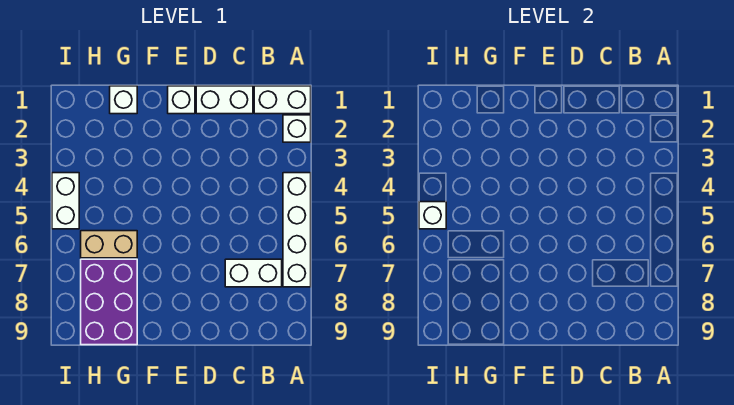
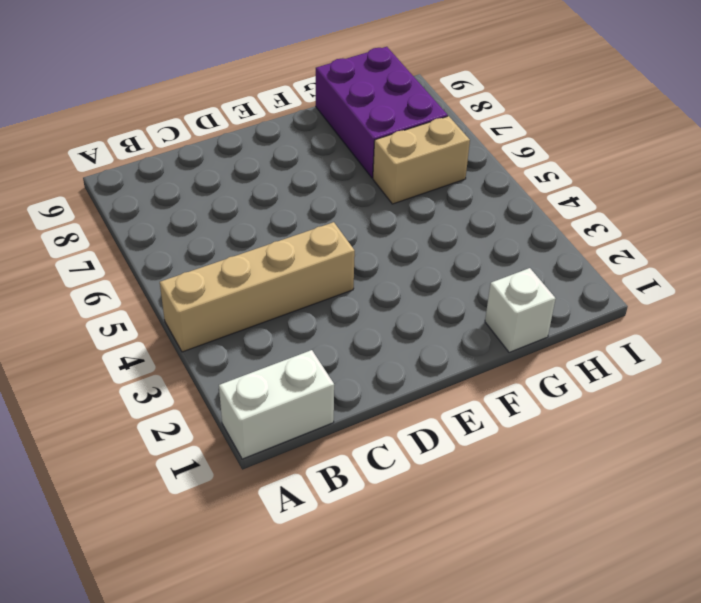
tan brick A4:D4 level 1 -> white brick A4:A7 level 1
none -> white brick A2 level 1
none -> white brick B7:C7 level 1

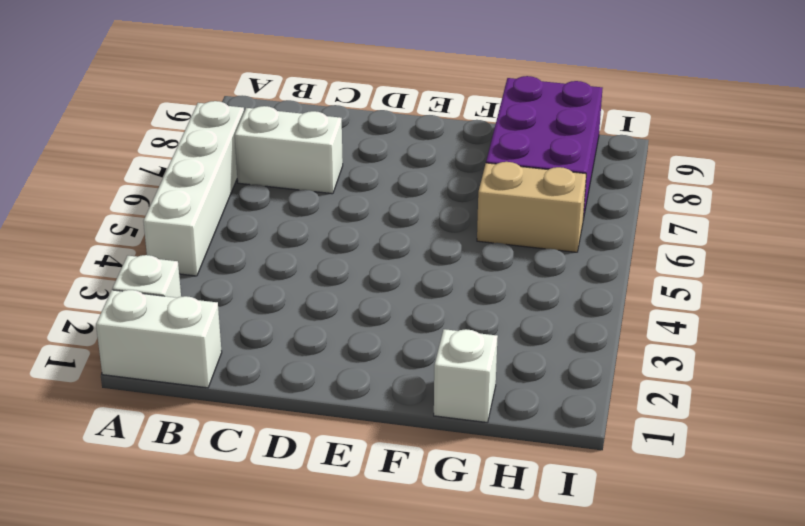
none -> white brick C1:D1 level 1
none -> white brick E1 level 1

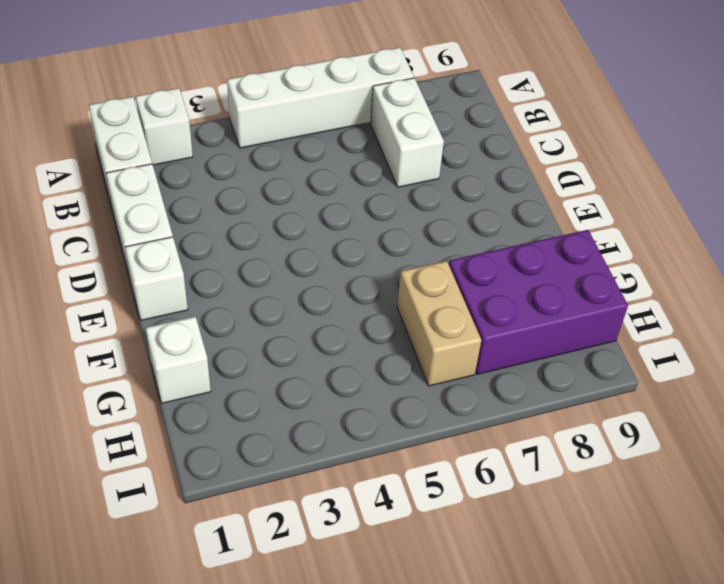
none -> white brick I4:I5 level 1
none -> white brick I5 level 2

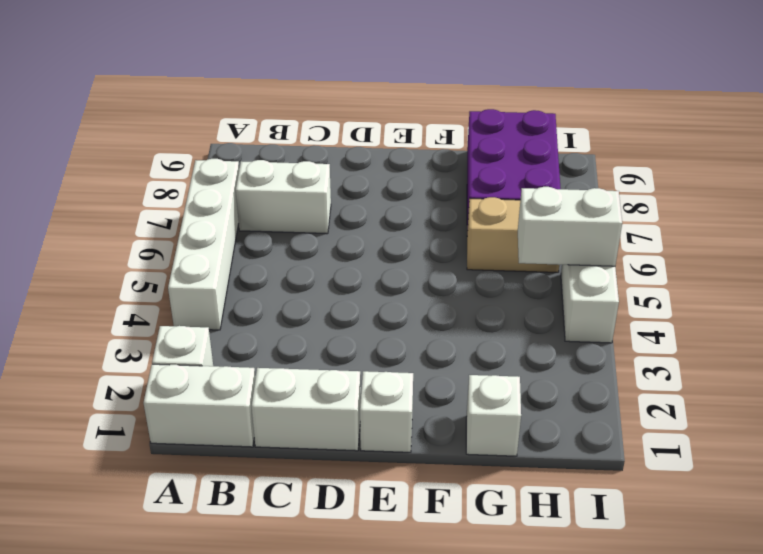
white brick H5:I5 level 2 -> white brick I5 level 2

